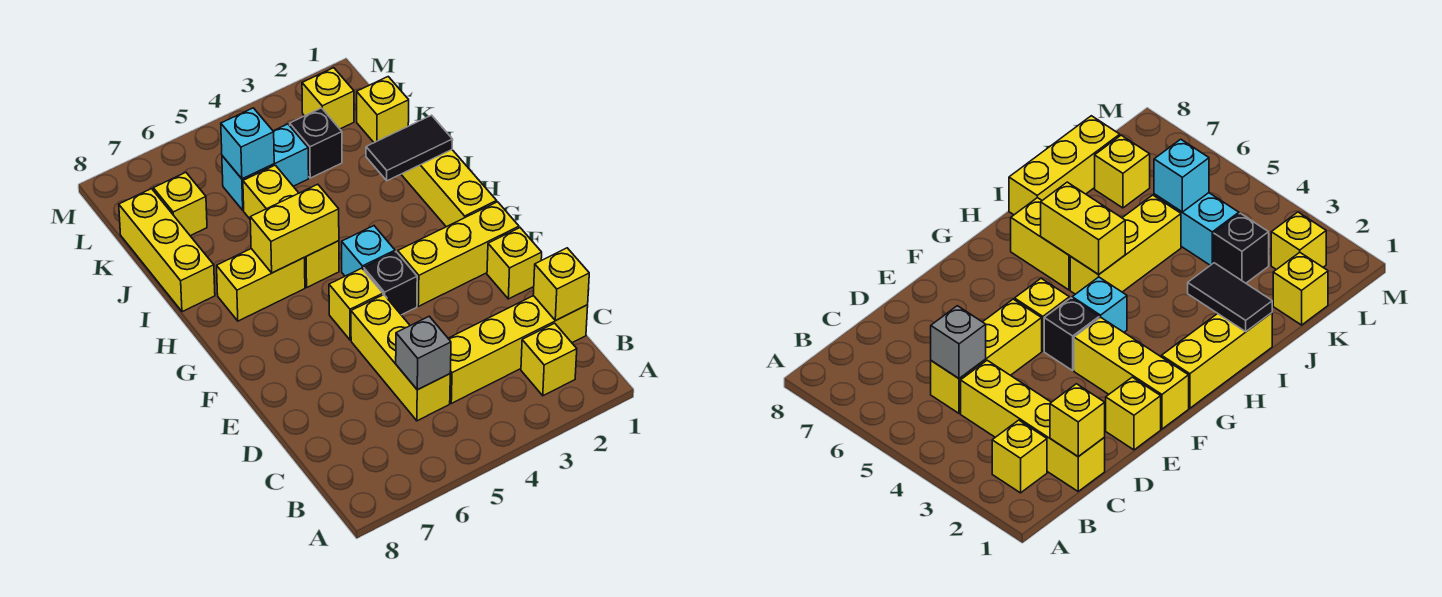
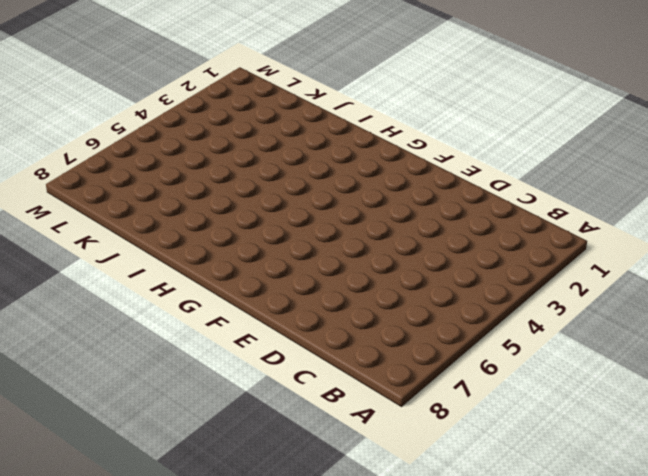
none -> yellow brick B2 level 1
none -> yellow brick C1:C4 level 1
none -> yellow brick C5:E5 level 1

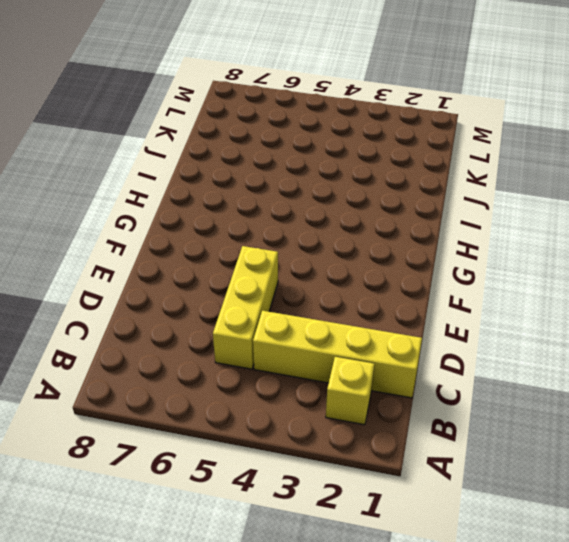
none -> yellow brick E1 level 1
none -> yellow brick F1:F3 level 1
none -> black brick F4 level 1

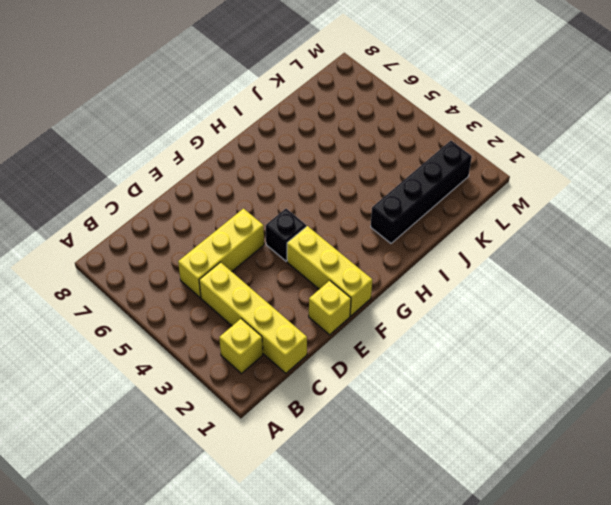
black brick I2:L2 level 1 -> yellow brick L2 level 1
none -> yellow brick F5 level 1
none -> yellow brick G1:I1 level 1
none -> cyan brick G4 level 1

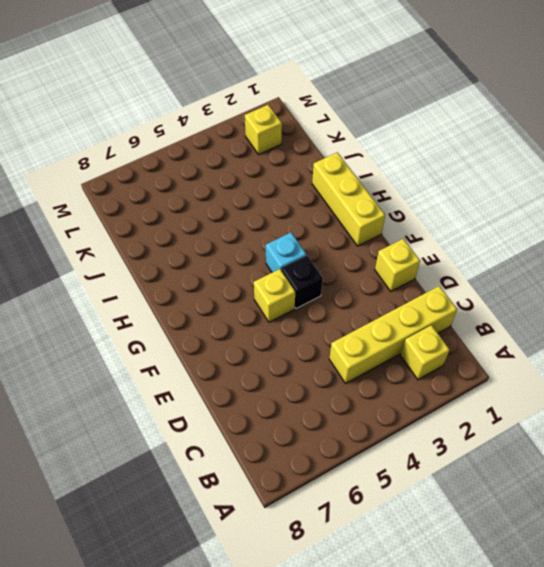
none -> yellow brick C5:E5 level 1
none -> yellow brick F1:F3 level 1
none -> yellow brick H5:J5 level 1

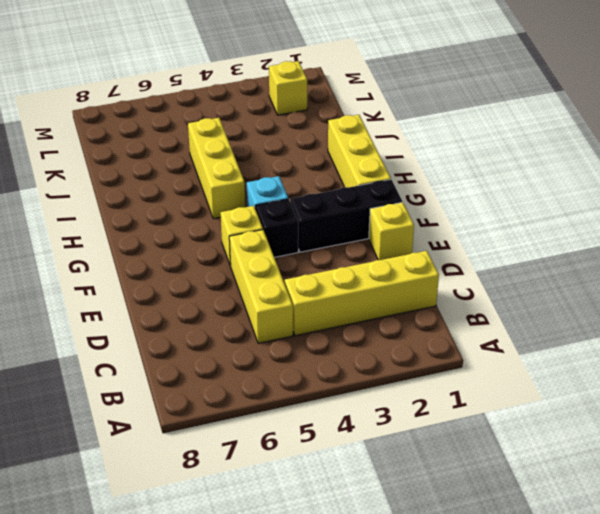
black brick F1:F3 level 1 -> yellow brick F1:F3 level 1
none -> yellow brick B2 level 1
none -> yellow brick H6:H7 level 1
none -> yellow brick I8:K8 level 1

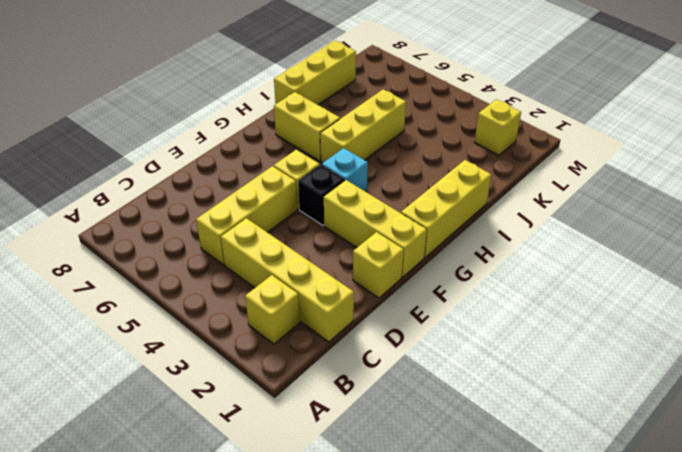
none -> yellow brick K1 level 1
none -> black brick K3 level 1
none -> cyan brick K4:K5 level 1

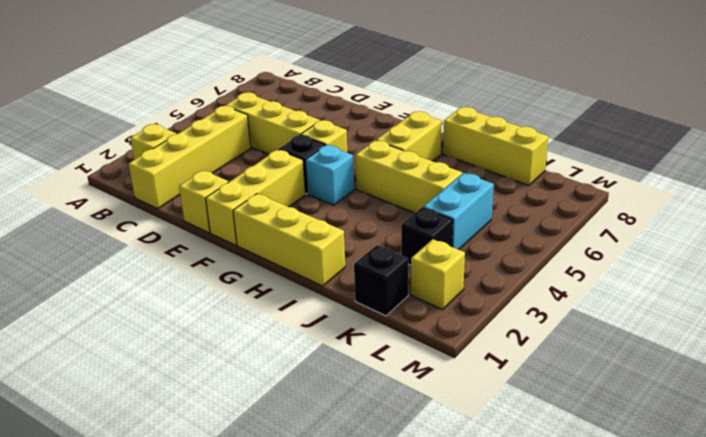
black brick K1 level 1 -> yellow brick K1 level 1
none -> yellow brick K7 level 1
none -> yellow brick C1 level 2
none -> grey brick C5 level 2

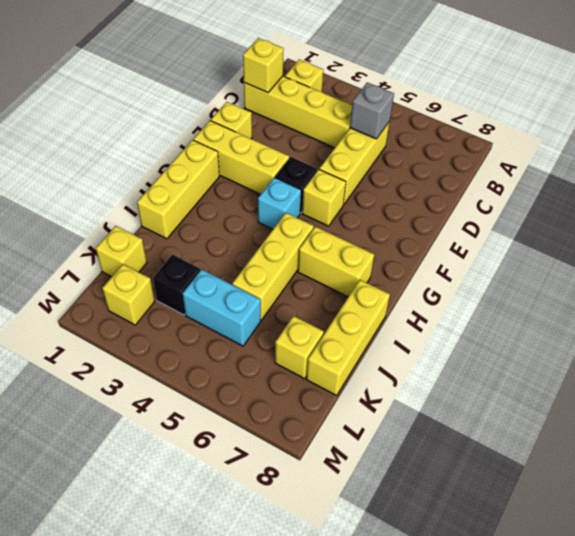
none -> yellow brick H5:H6 level 2
none -> black tile I1:I2 level 2
none -> cyan brick K5 level 2

